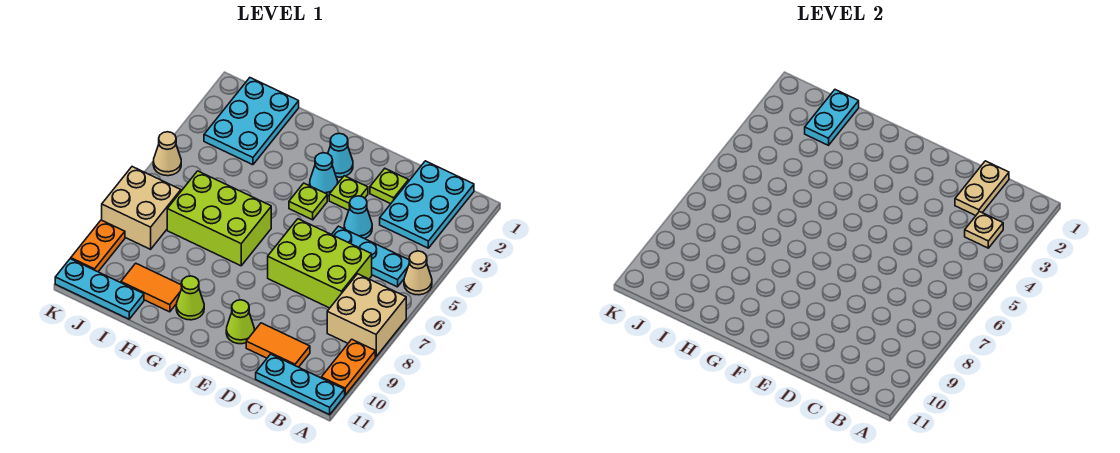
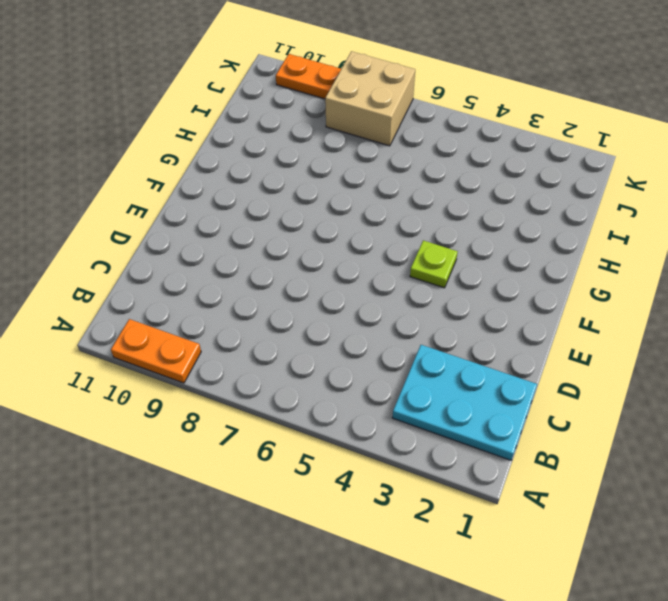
none -> tan cone A5 level 1
none -> tan brick A7:B8 level 1
none -> cyan plate A11:C11 level 1

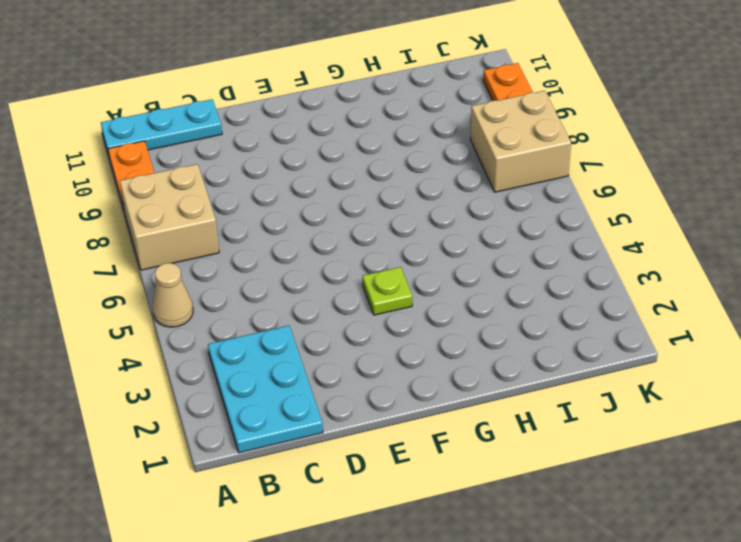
none -> cyan plate B5:D5 level 1
none -> lime brick C6:E7 level 1
none -> orange tile C10:D10 level 1

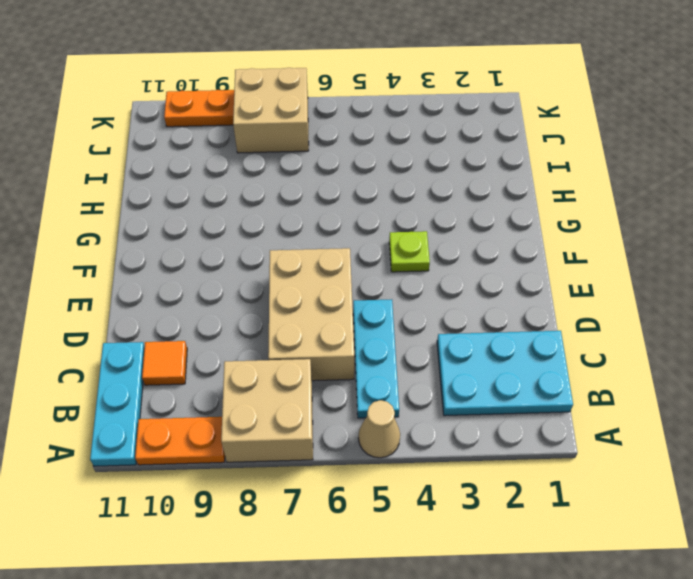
tan brick C6:E7 level 1 -> lime brick C6:E7 level 1
orange tile C10 level 1 -> orange tile C10:D10 level 1
none -> lime plate D2 level 1
none -> cyan cone D4 level 1
none -> lime plate E3 level 1

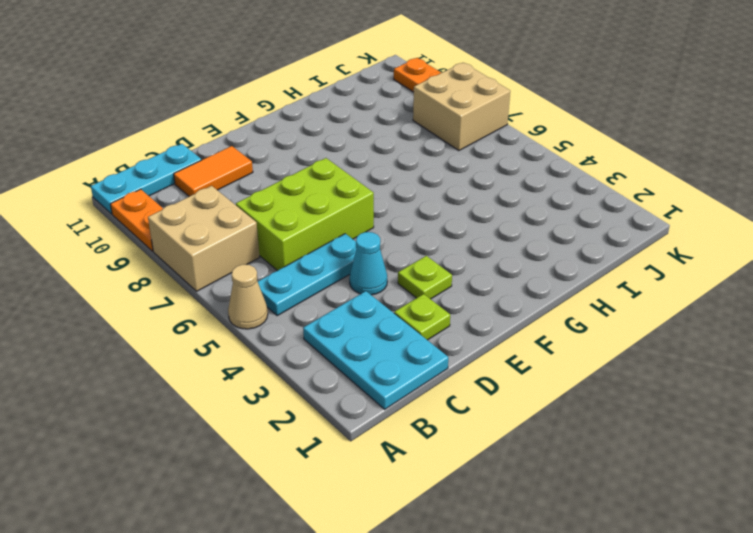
none -> lime cone E10 level 1
none -> cyan cone F2 level 1
none -> cyan cone F3 level 1

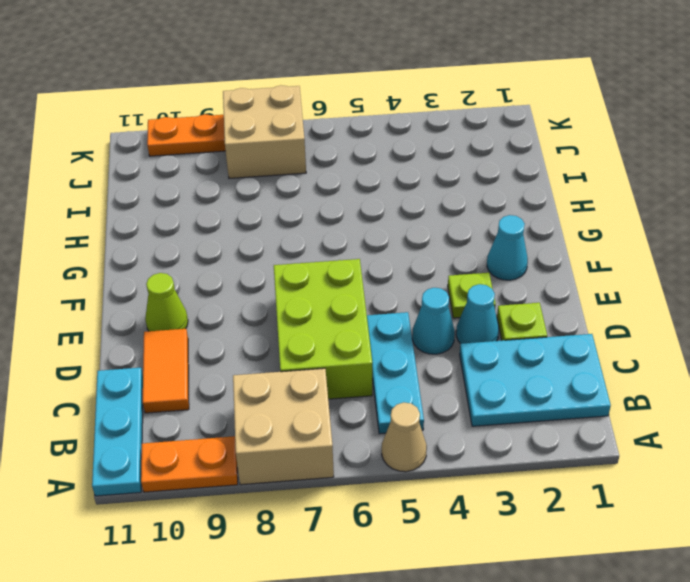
cyan cone D3 level 1 -> cyan cone F3 level 1
none -> lime plate F4 level 1
none -> lime brick G6:I7 level 1
none -> lime cone G10 level 1

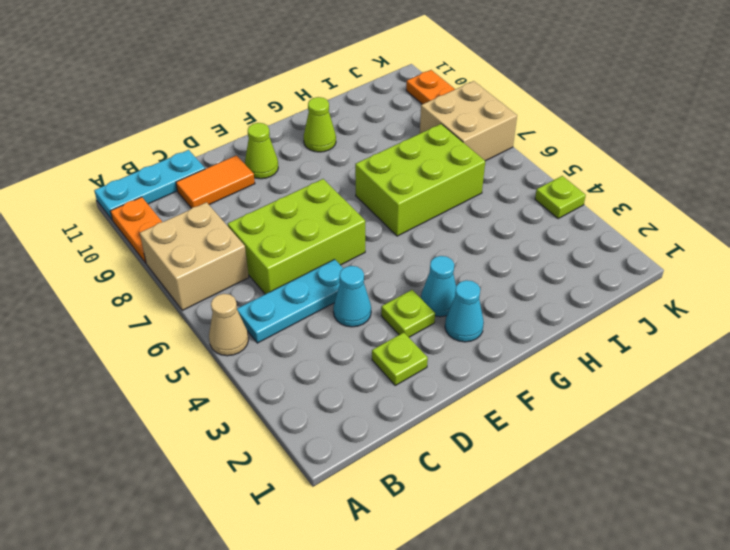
lime plate K4 level 1 -> lime plate F4 level 1
none -> cyan plate B1:C3 level 1
none -> orange tile H10:I10 level 1
none -> cyan plate I1:J3 level 1

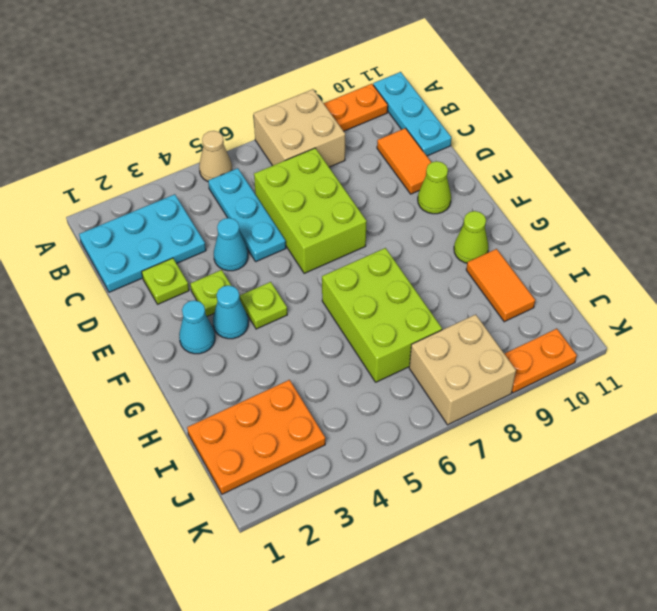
orange plate I1:J3 level 1 -> cyan plate I1:J3 level 1
none -> cyan plate I11:K11 level 1
none -> tan cone K5 level 1
none -> tan plate B3 level 2

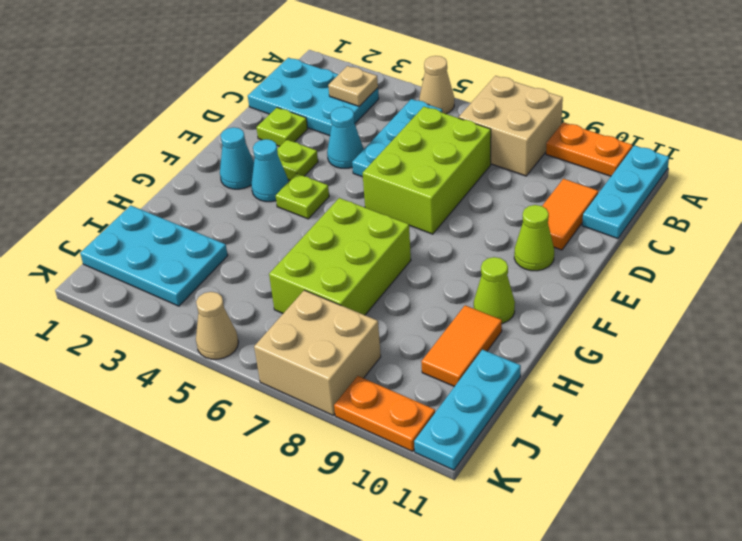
none -> tan plate C1:C2 level 2
none -> cyan plate I1:I2 level 2

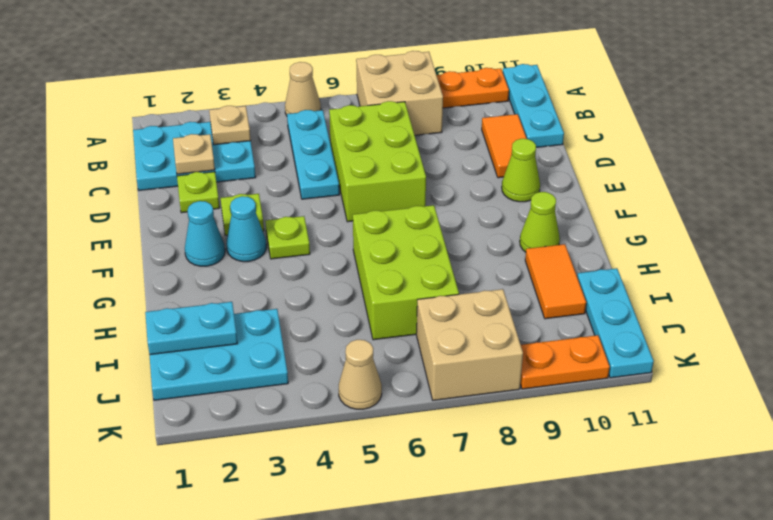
tan plate C2 level 2 -> tan plate C1:C2 level 2
none -> cyan cone D4 level 1

